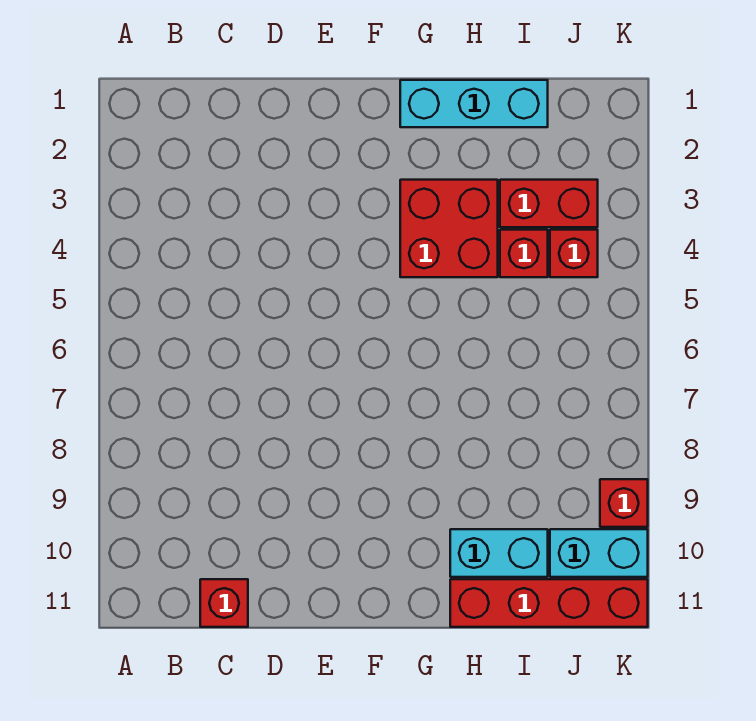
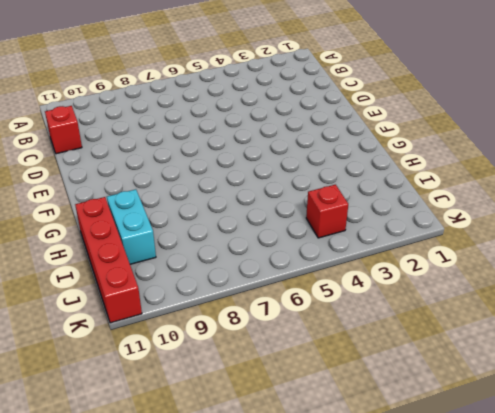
none -> cyan brick G1:I1 level 1
none -> red brick G3:H4 level 1

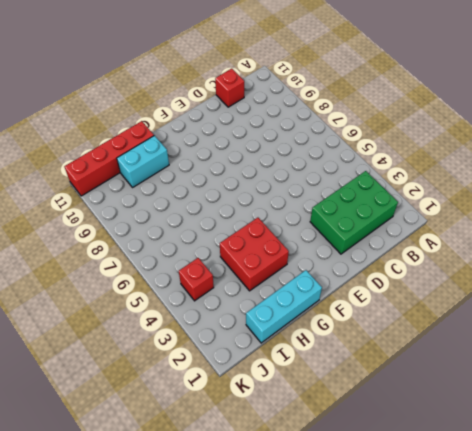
green brick B2:D3 level 1 -> none
none -> red brick I3:J3 level 1
none -> red brick I4 level 1

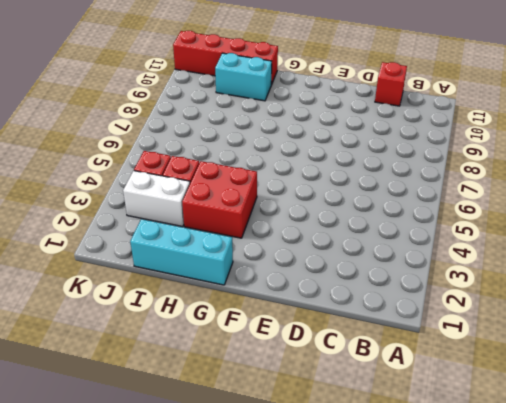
white brick I3:J3 level 1 -> red brick I3:J3 level 1
none -> cyan brick J10:K10 level 1
none -> red brick K9 level 1

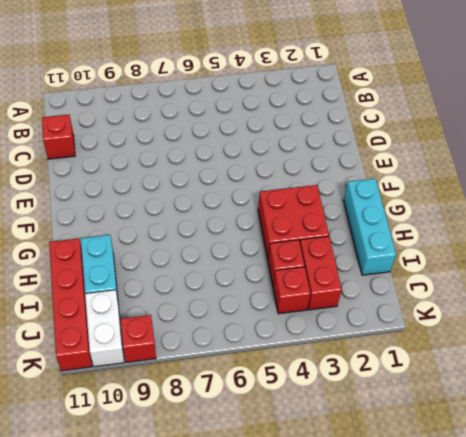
white brick J10:K10 level 1 -> cyan brick J10:K10 level 1

